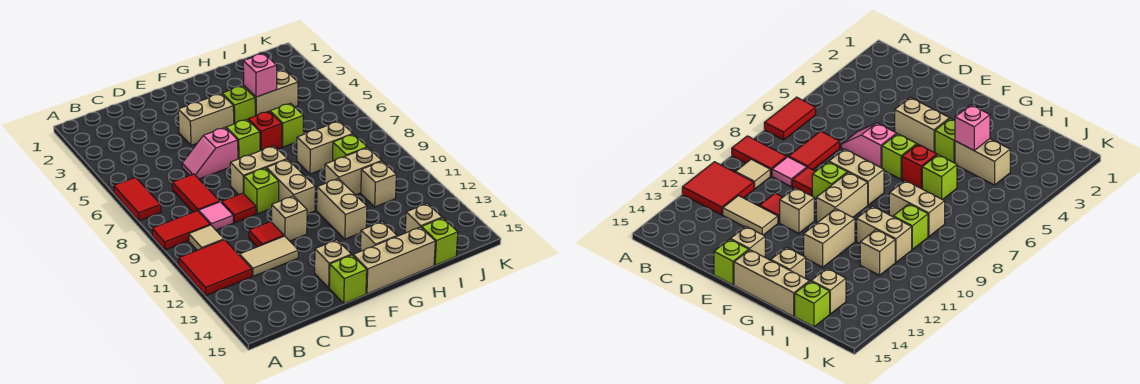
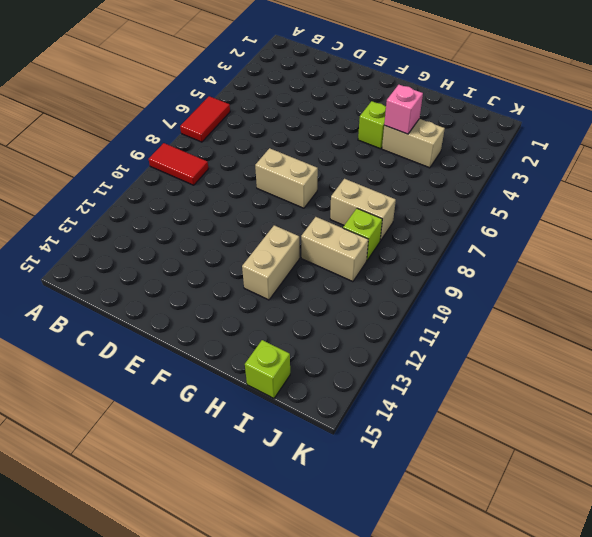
none -> red tile A11:B12 level 1
none -> tan tile B10 level 1
none -> red tile C7:C8 level 1
none -> pink tile C9 level 1

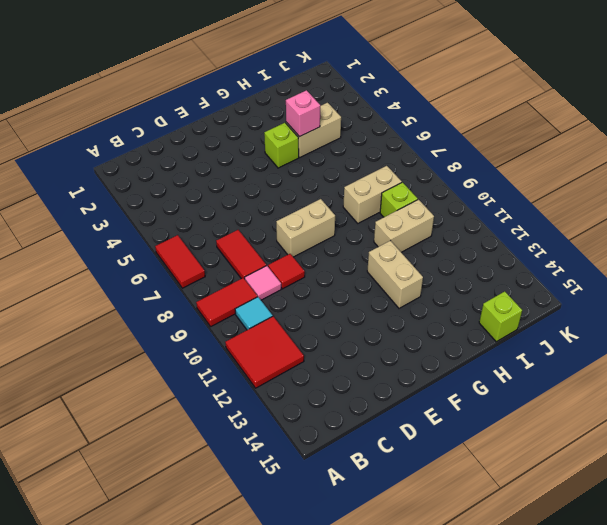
cyan tile B10 level 1 -> tan tile B10 level 1
none -> tan tile C12:D12 level 1
none -> pink slope D6:E6 level 1 top E
none -> red tile D11 level 1
none -> tan brick E4:F4 level 1

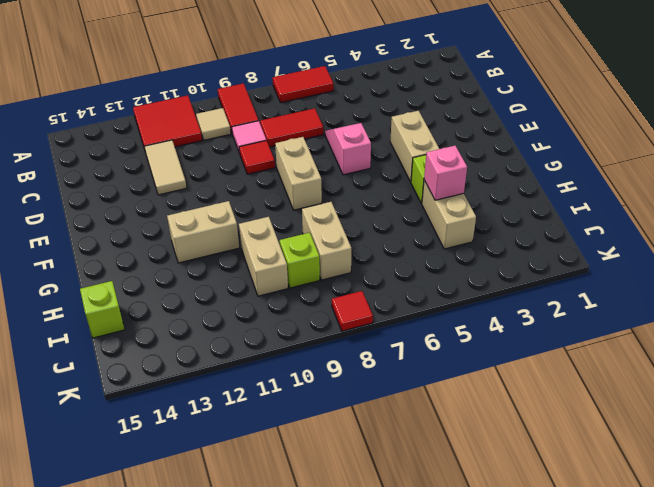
red tile K8 level 1 -> red tile D11 level 1
none -> lime brick E9 level 1
none -> tan brick E11 level 1
none -> tan brick E14 level 1
none -> lime brick E15 level 1

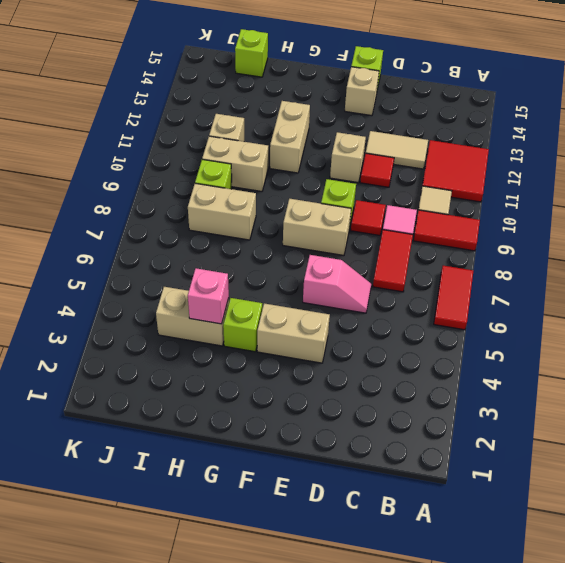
none -> lime brick F6 level 1
none -> tan brick F9:F10 level 1
none -> tan brick F15:H15 level 1
none -> red brick G6 level 1

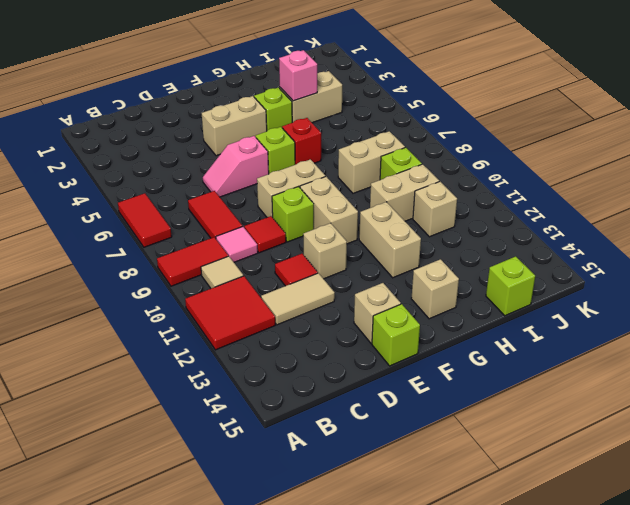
none -> tan brick F15:H15 level 1
none -> lime brick H6 level 1
none -> tan brick I14 level 1

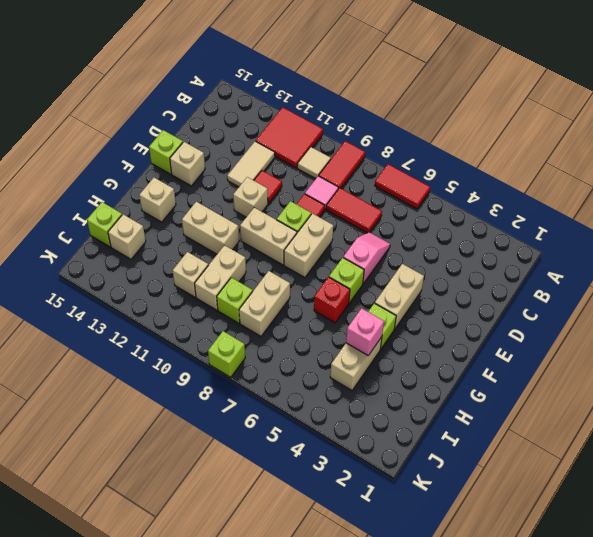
lime brick K8 level 1 -> lime brick H6 level 1
none -> tan brick F15:H15 level 1

